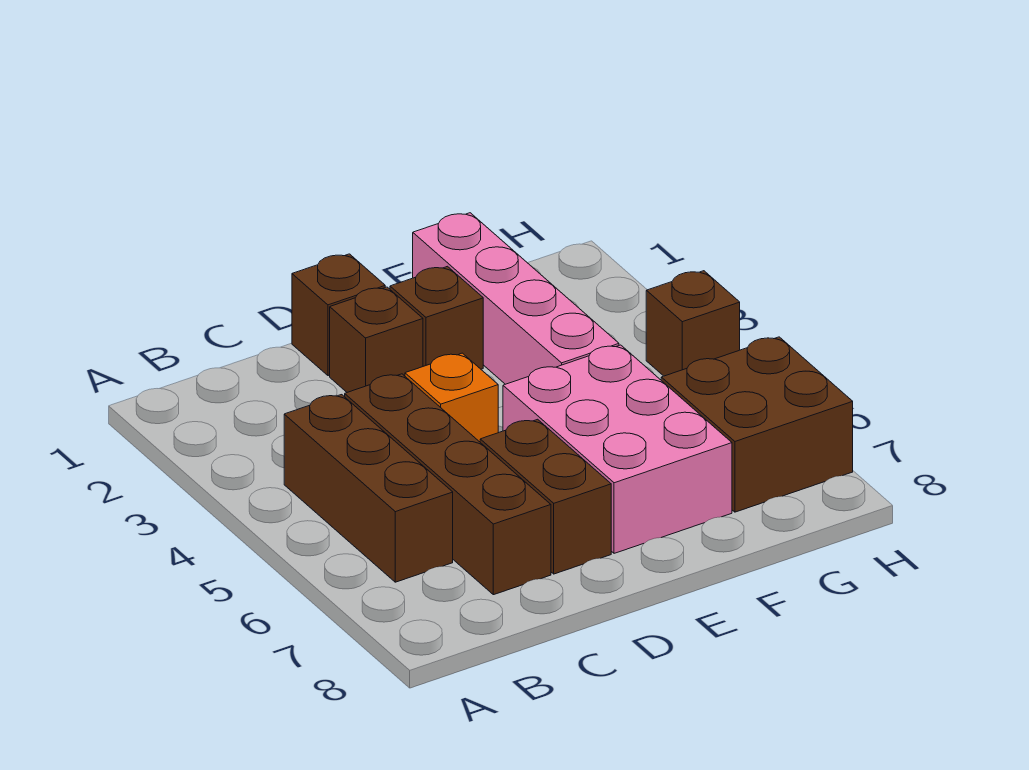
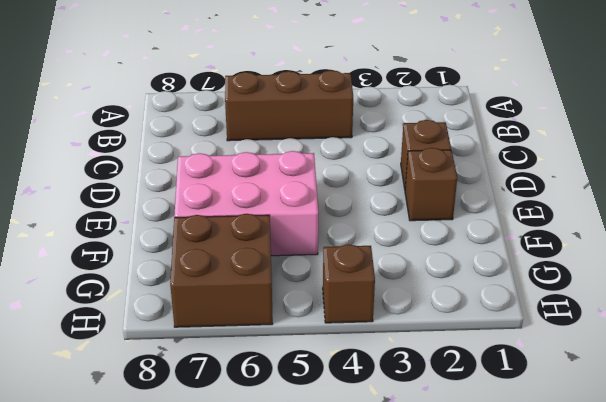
none -> brown brick C4:C7 level 1
none -> brown brick D1 level 1

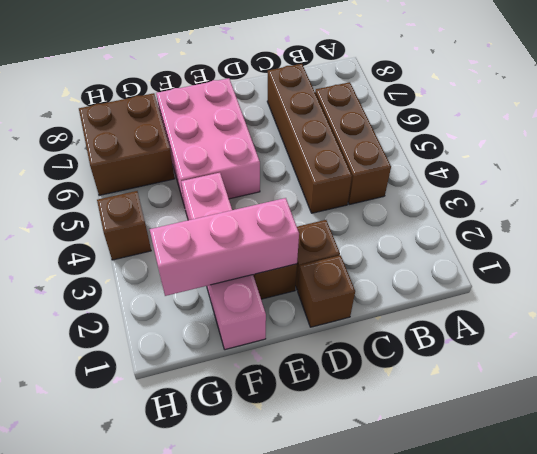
pink brick E2:G2 level 2 -> none
none -> orange brick D4 level 1
none -> brown brick D6:D7 level 1

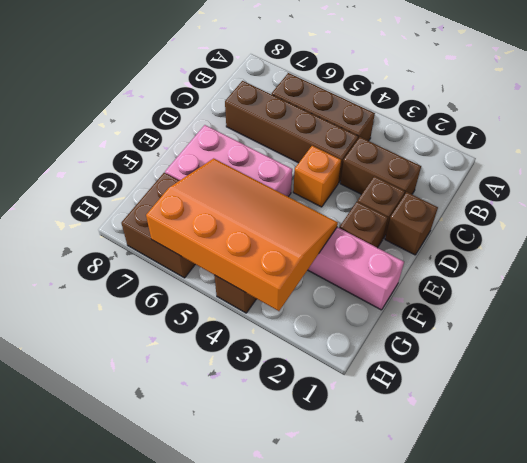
brown brick C2:C3 level 1 -> brown brick D6:D7 level 1
orange slope F3:H6 level 2 top H -> none

